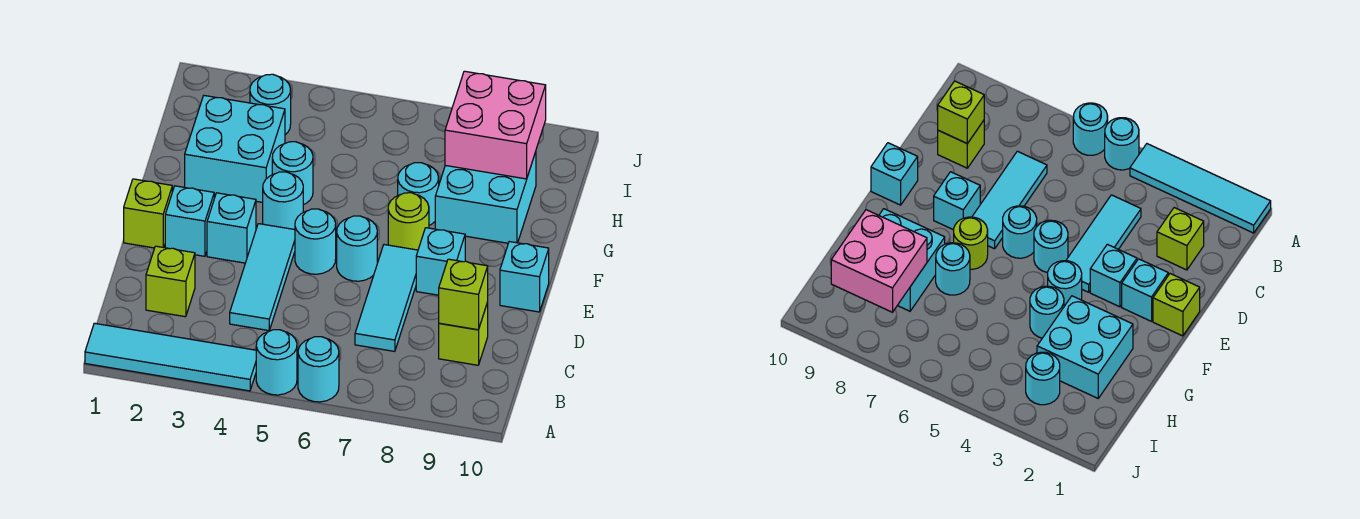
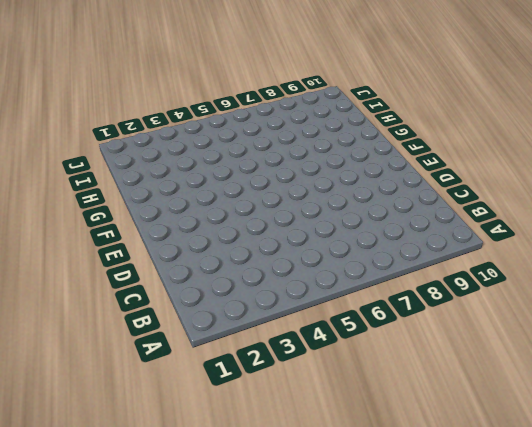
none -> cyan tile A1:A4 level 1
none -> cyan round brick A5 level 1
none -> cyan round brick A6 level 1

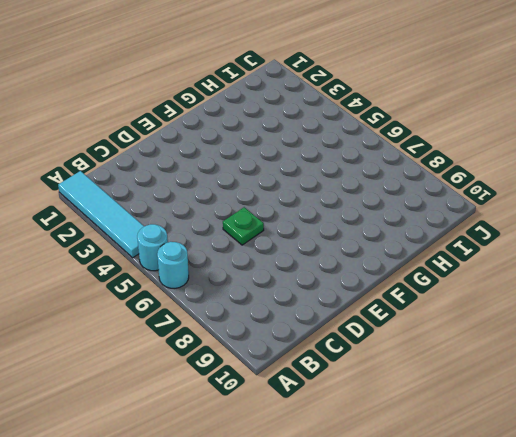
green plate D6 level 1 -> none
none -> lime brick C2 level 1
none -> cyan tile C4:E4 level 1
none -> cyan tile C7:E7 level 1

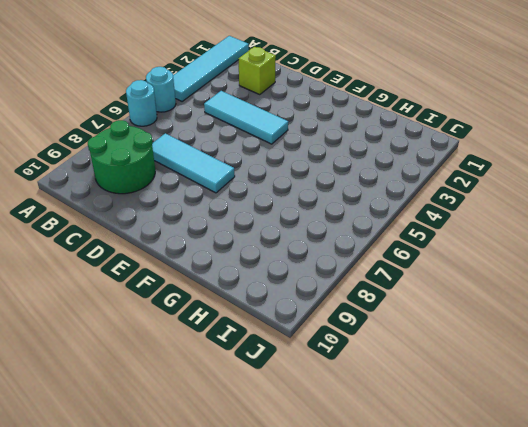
green round brick B8:C9 level 1 -> lime brick C9 level 1
none -> lime brick E1 level 1
none -> cyan brick E2 level 1
none -> cyan brick E3 level 1

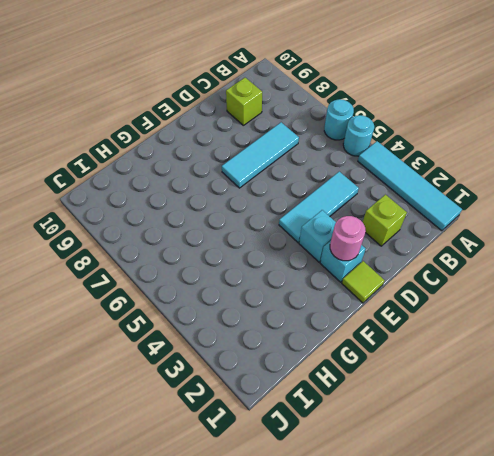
lime tile E1 level 1 -> lime brick E1 level 1
pink round brick E2 level 2 -> none
none -> cyan round brick E5 level 1
none -> cyan round brick E6 level 1
none -> cyan brick E8 level 1

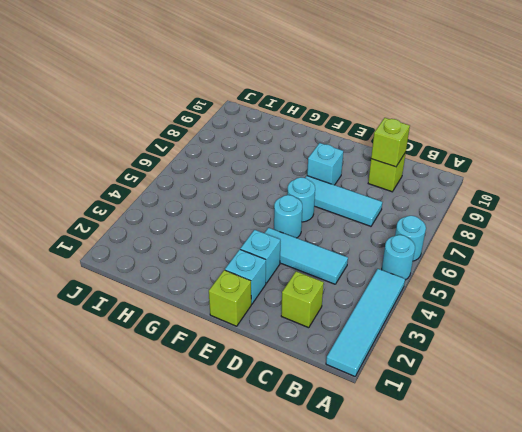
none -> cyan brick E10 level 1
none -> cyan round brick F4 level 1
none -> lime round brick F7 level 1

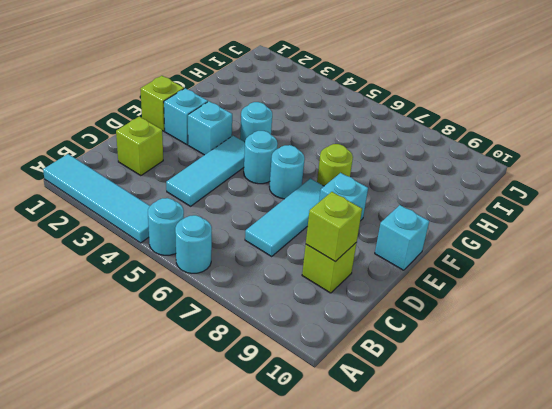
none -> cyan brick G2:H3 level 1
none -> cyan round brick G4 level 1
none -> cyan round brick G7 level 1

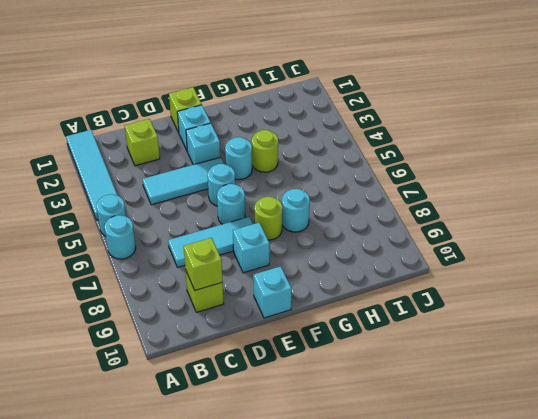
lime round brick G4 level 1 -> cyan round brick G4 level 1
none -> cyan brick G2:H3 level 1
none -> cyan brick G8:H9 level 1
none -> cyan round brick I3 level 1

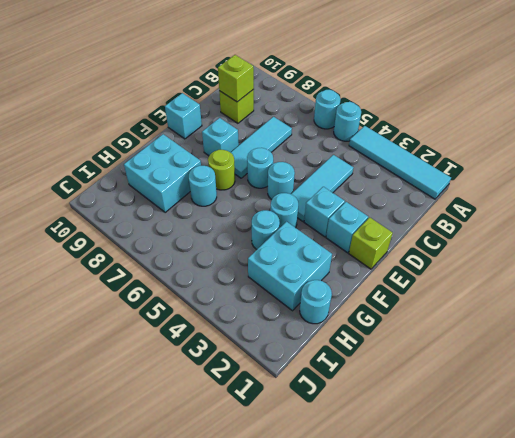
cyan round brick H1 level 1 -> cyan round brick I3 level 1
none -> lime brick C2 level 1
none -> pink brick H8:I9 level 2

